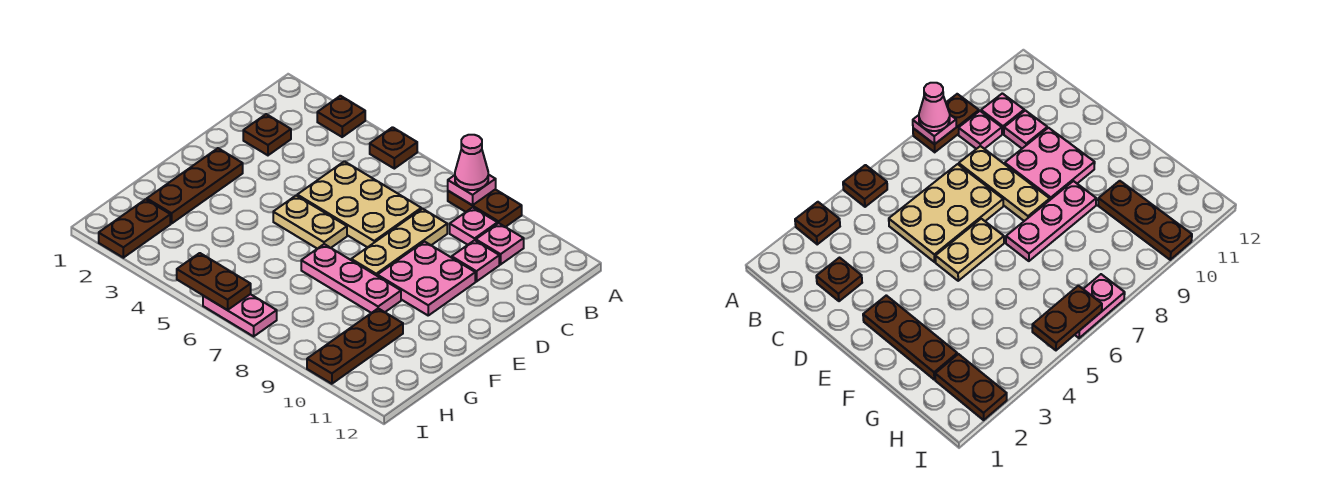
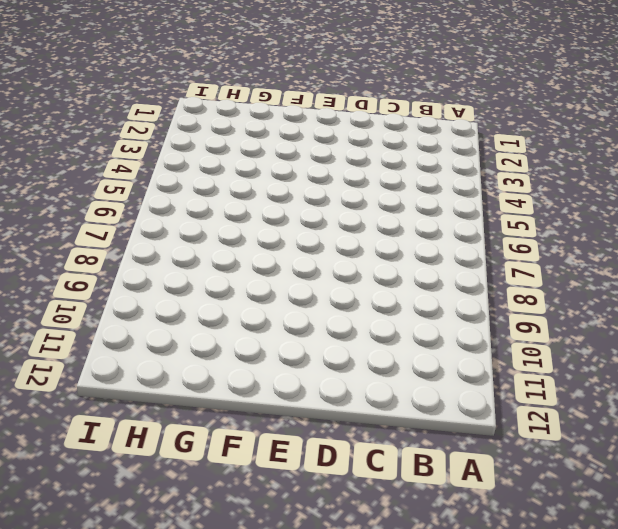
none -> brown plate A3 level 1
none -> brown plate A5 level 1
none -> brown plate A8:A9 level 1

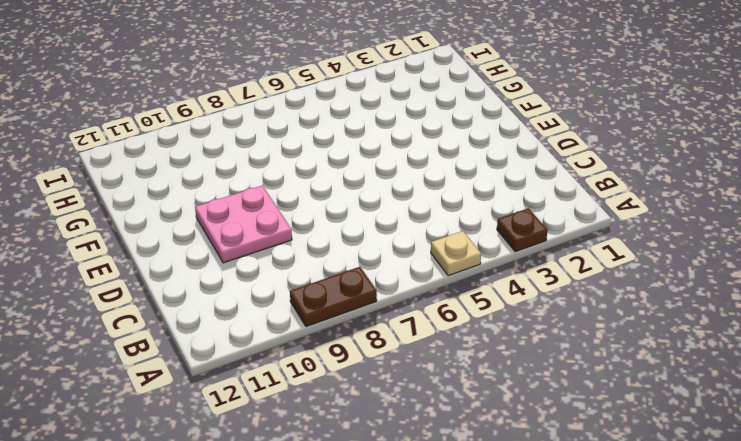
tan plate A5 level 1 -> brown plate A5 level 1
none -> pink plate B9 level 1
none -> pink plate B10 level 1
none -> brown plate C2 level 1

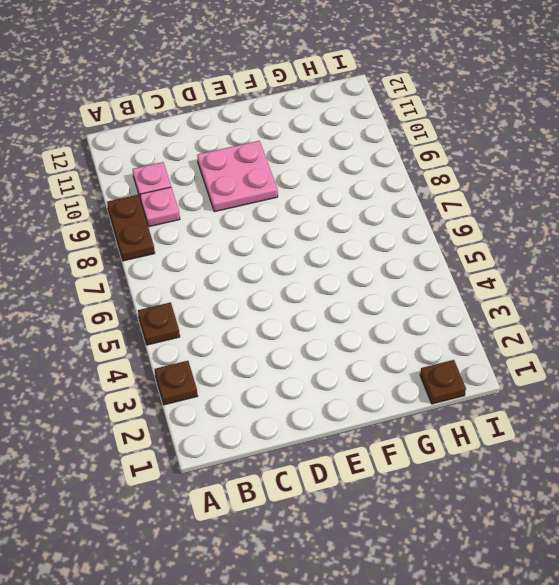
brown plate H1 level 1 -> brown plate C2 level 1
none -> tan plate C5:D7 level 1
none -> tan plate C8:E8 level 1
none -> pink plate C10 level 1

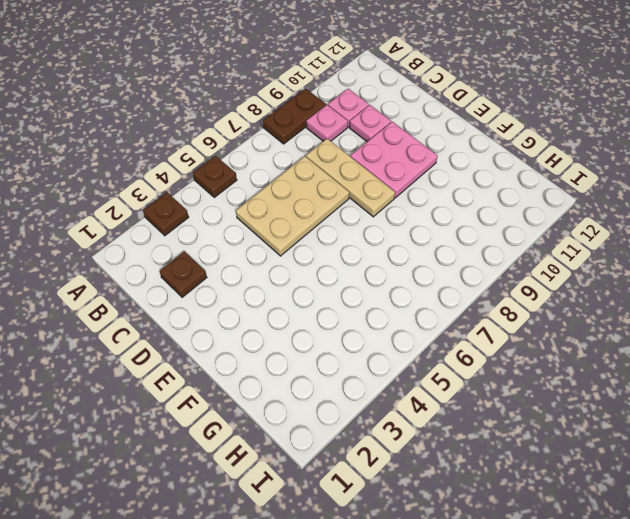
none -> brown plate E2:G2 level 1
none -> tan plate E5:E6 level 1
none -> pink plate F7:F9 level 1

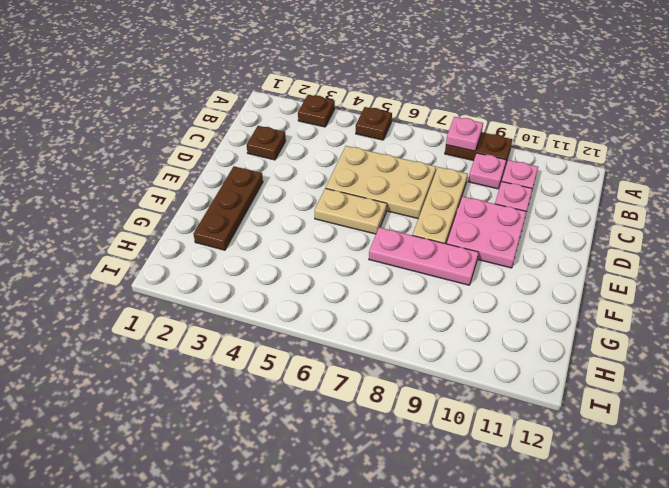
none -> brown plate G10:I10 level 1
none -> brown plate H2:I2 level 1
none -> pink plate I6:I7 level 1

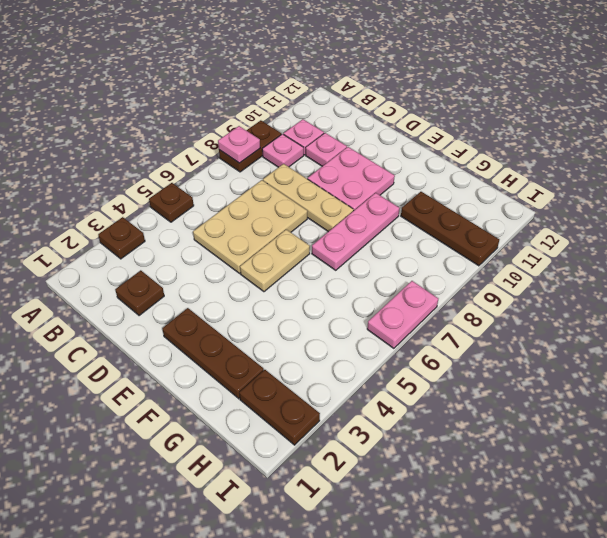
none -> brown plate I5:I6 level 2
none -> pink cone A8 level 3

